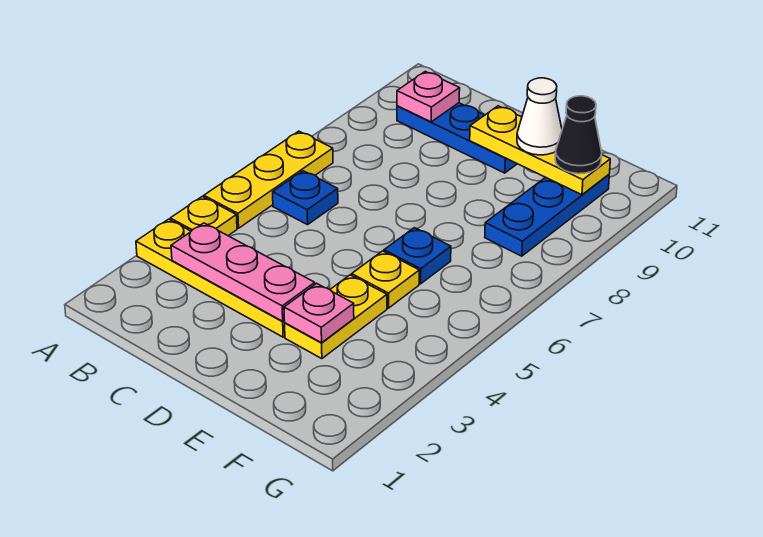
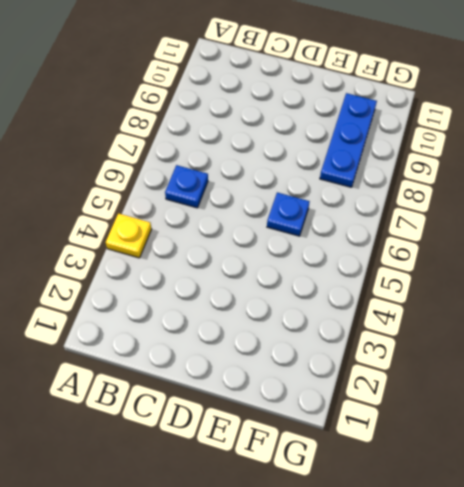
none -> yellow plate A3:D3 level 1
none -> yellow plate A5:A7 level 1
none -> blue plate B10:D10 level 1

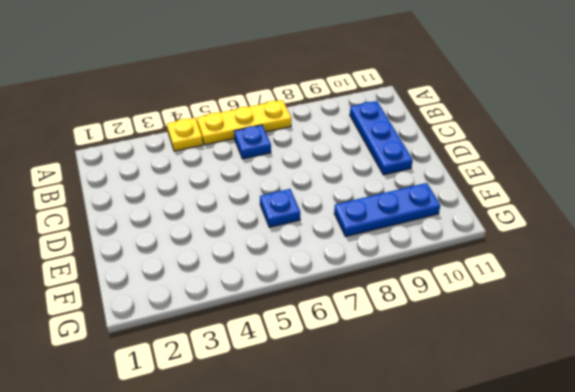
none -> yellow plate A3:D3 level 1
none -> yellow plate E3:E4 level 1
none -> yellow plate E5 level 1

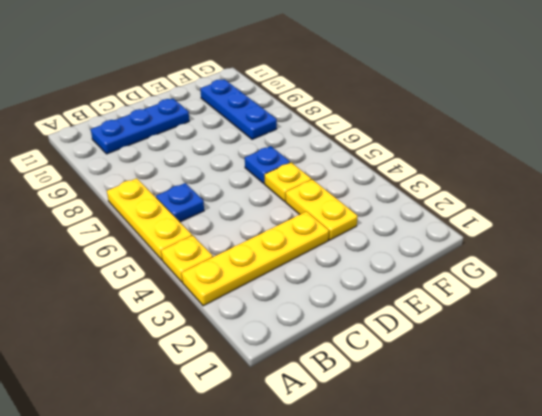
none -> pink plate B3:D3 level 2
none -> pink plate B10 level 2
none -> yellow plate D10:F10 level 2

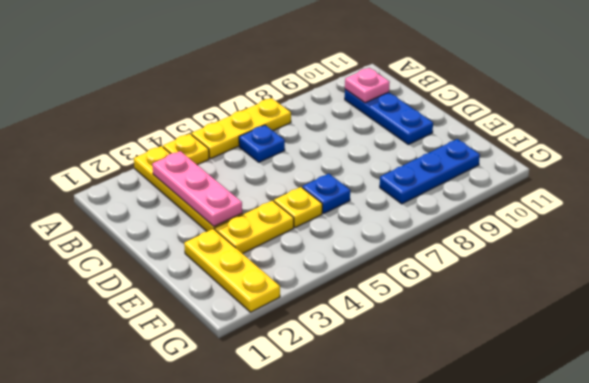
yellow plate E2:G2 level 1 -> yellow plate D10:F10 level 2
none -> pink plate E3 level 2
none -> white cone E10 level 3
none -> black cone F10 level 3

